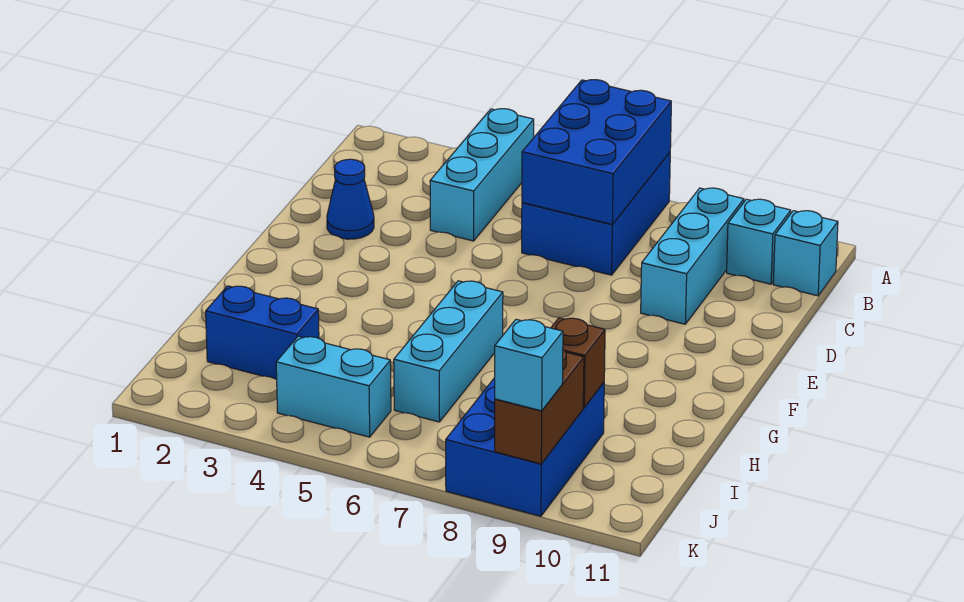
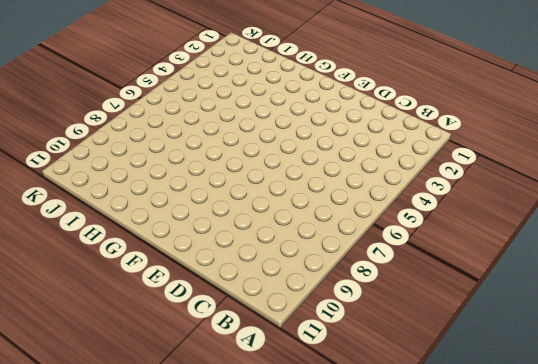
none -> cyan brick A4:C4 level 1
none -> blue brick A6:C7 level 1
none -> cyan brick B9:D9 level 1

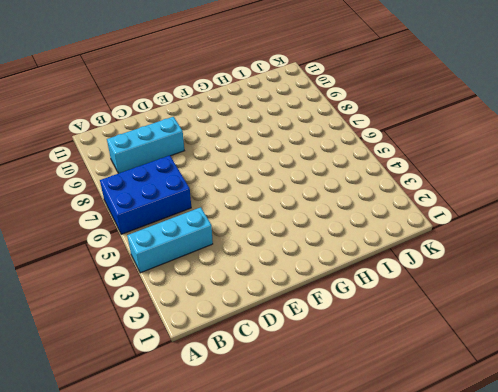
none -> cyan brick B10 level 1
none -> cyan brick B11 level 1
none -> blue cone D2 level 1

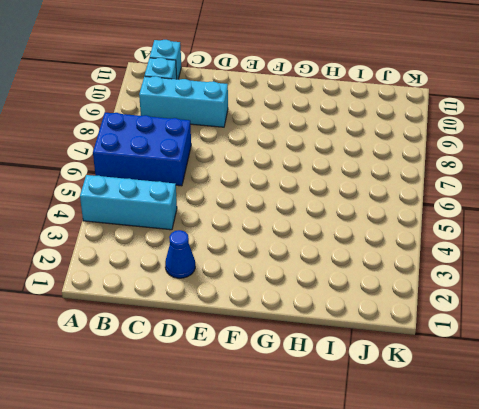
none -> cyan brick G6:I6 level 1
none -> blue brick I2:I3 level 1
none -> blue brick I8:K9 level 1

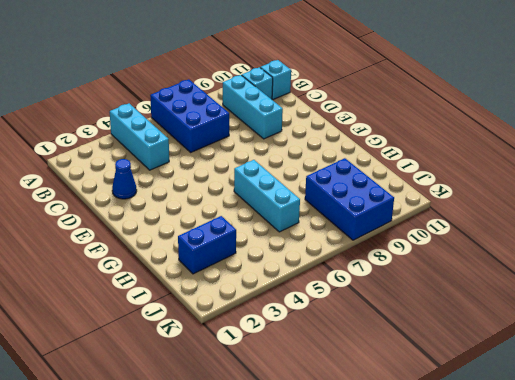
none -> cyan brick J4:J5 level 1
none -> blue brick A6:C7 level 2
none -> brown brick I9 level 2

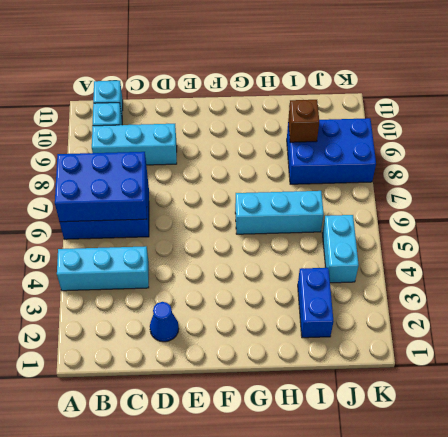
none -> brown brick J9:K9 level 2
none -> cyan brick K9 level 3

